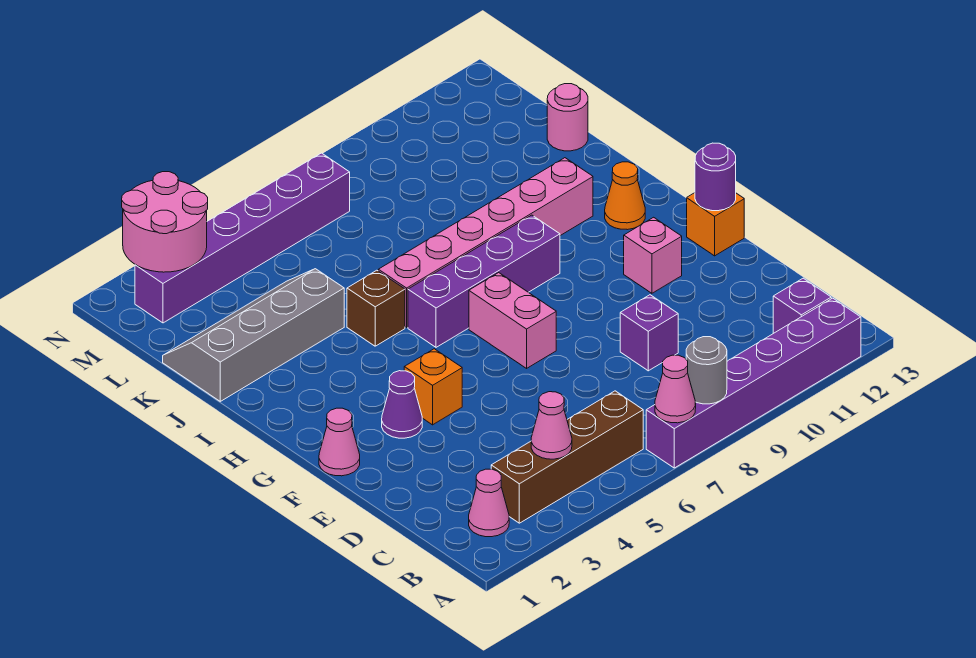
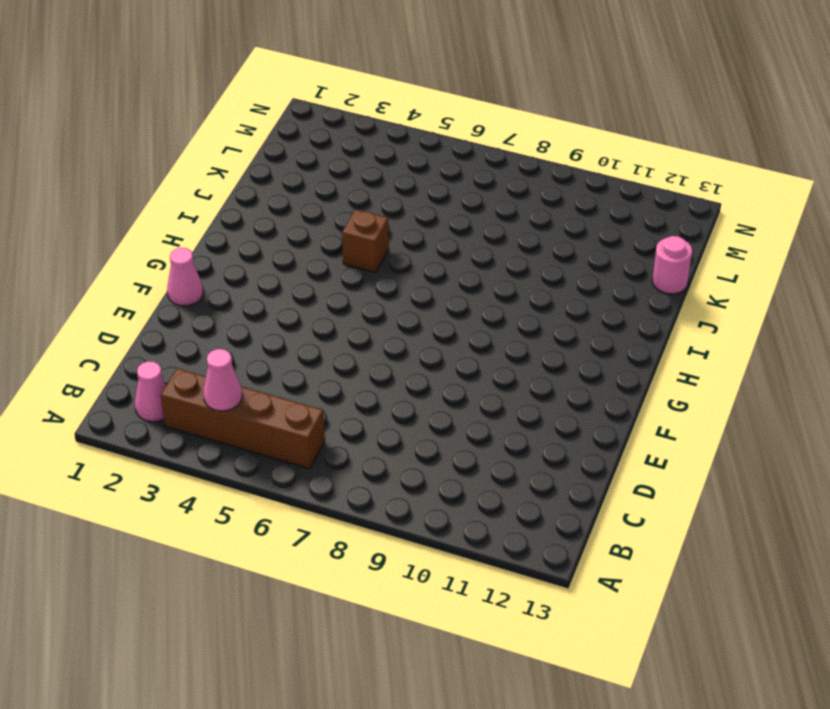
none -> purple brick A7:A12 level 1
none -> purple brick B12 level 1
none -> purple brick D9 level 1

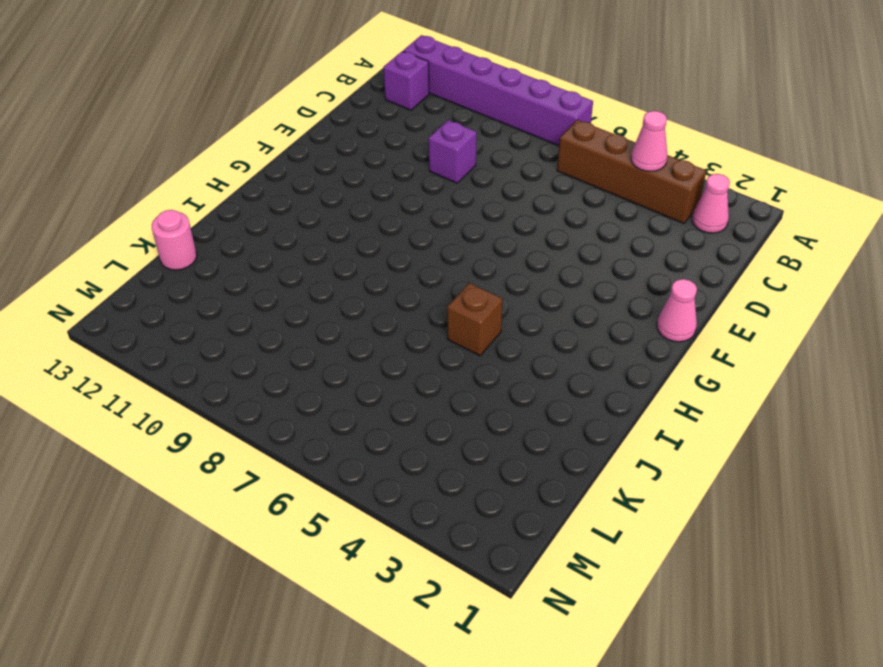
none -> purple cone F3 level 1
none -> orange brick F4 level 1
none -> pink brick F7:G7 level 1

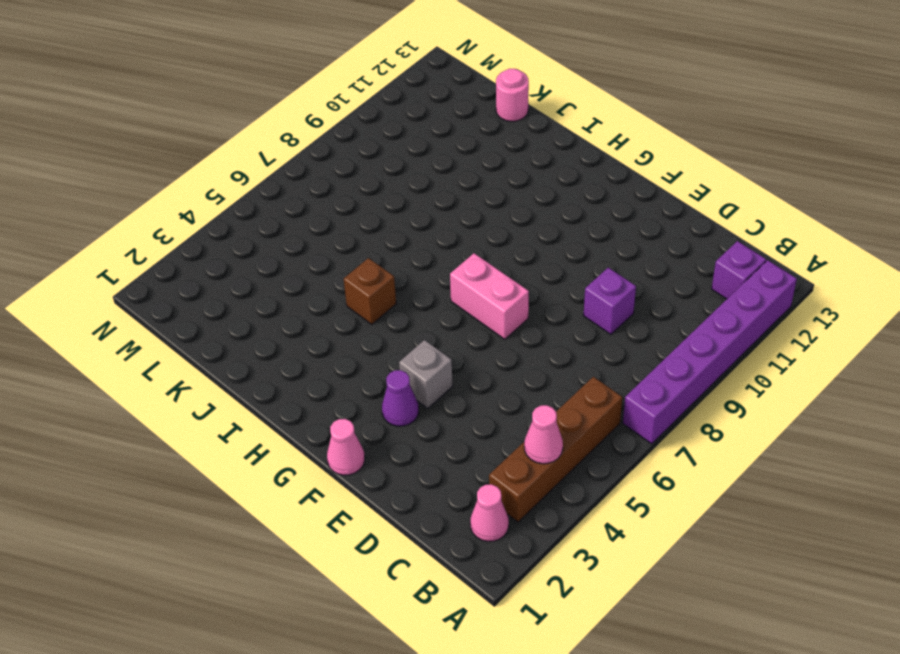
grey brick F4 level 1 -> orange brick F4 level 1
none -> pink brick F11 level 1
none -> orange brick F13 level 1
none -> purple brick H6:H9 level 1

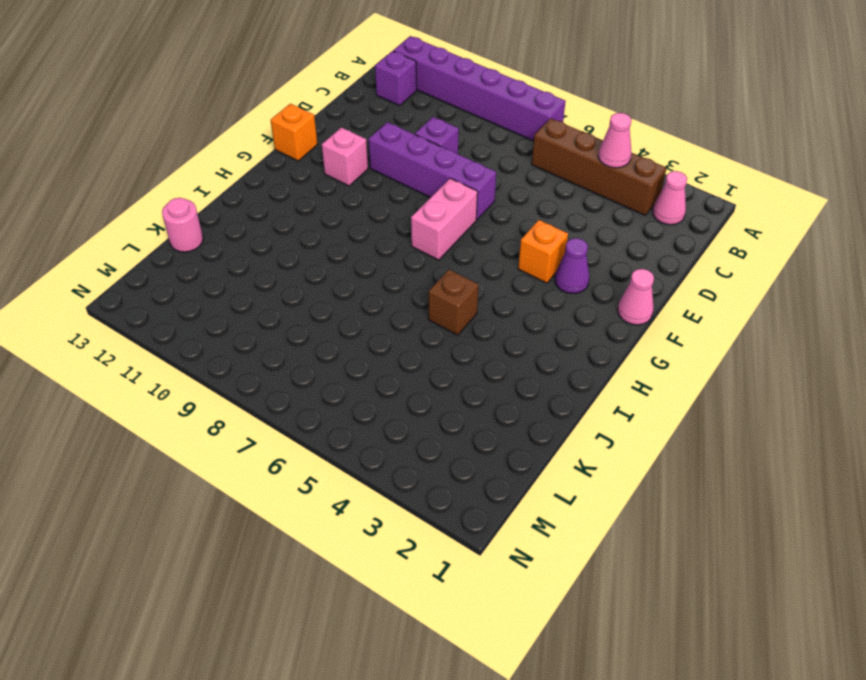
purple brick E7:E10 level 1 -> purple brick H6:H9 level 1
none -> orange cone H12 level 1
none -> pink brick I6:I11 level 1
none -> grey slope J1:K4 level 1 top J

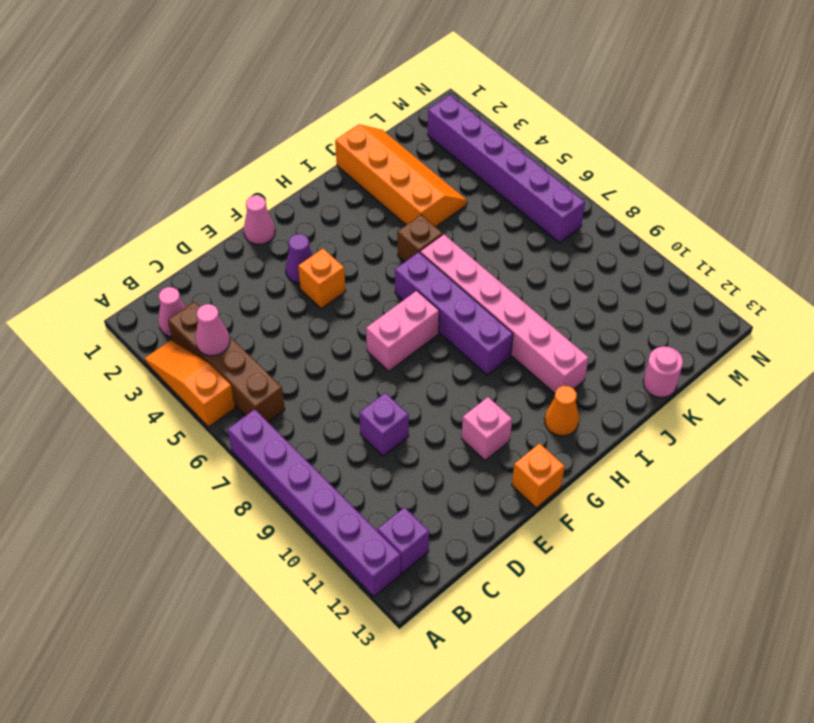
orange slope A3:A5 level 1 top 5 -> none
orange slope J1:K4 level 1 top J -> grey slope J1:K4 level 1 top J
none -> pink cone A7 level 2
none -> grey round brick A8 level 2
none -> purple round brick F13 level 2

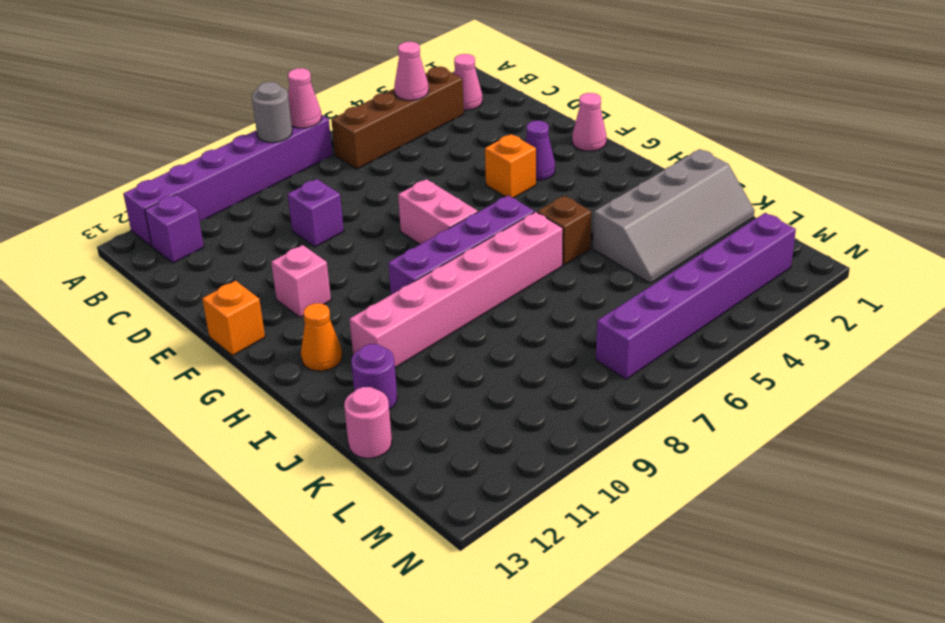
purple round brick J12 level 1 -> purple round brick F13 level 2
none -> pink round brick M2:N3 level 2

